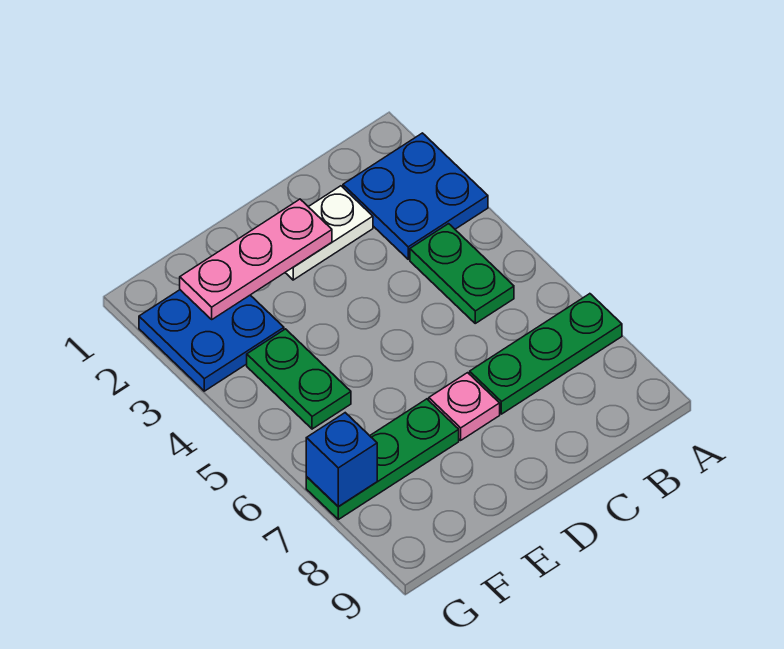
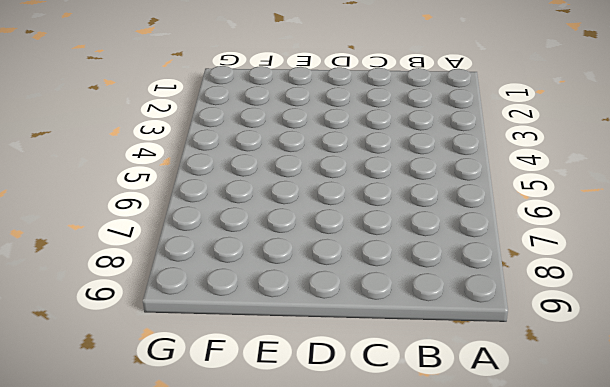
none -> blue plate A2:B3 level 1
none -> green plate A7:C7 level 1

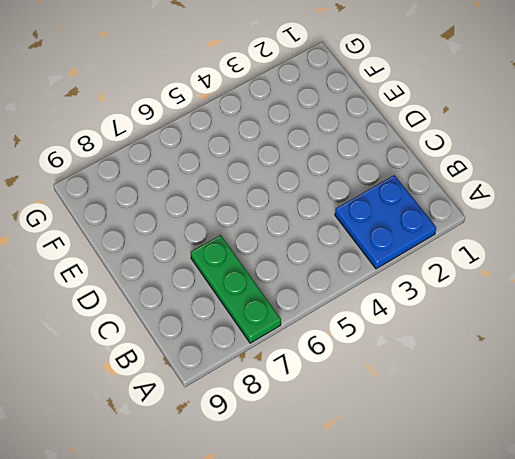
none -> green plate B4:B5 level 1
none -> white plate C2:D2 level 1

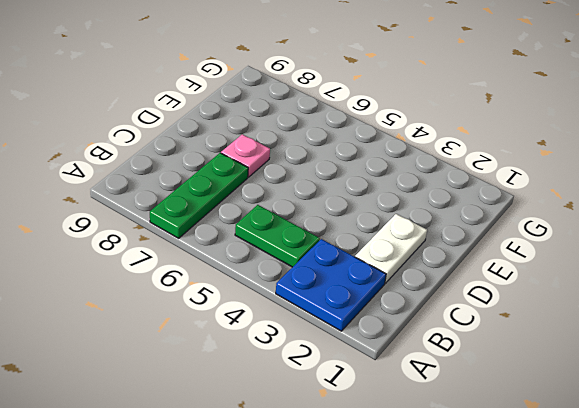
none -> green plate E7:G7 level 1
none -> blue plate F2:G3 level 1

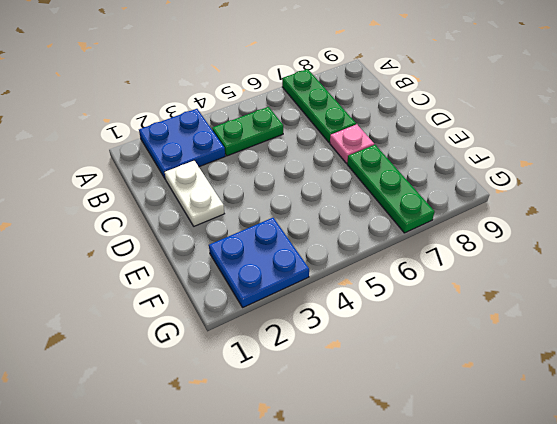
none -> green plate F4:F5 level 1
none -> pink plate D2:F2 level 2

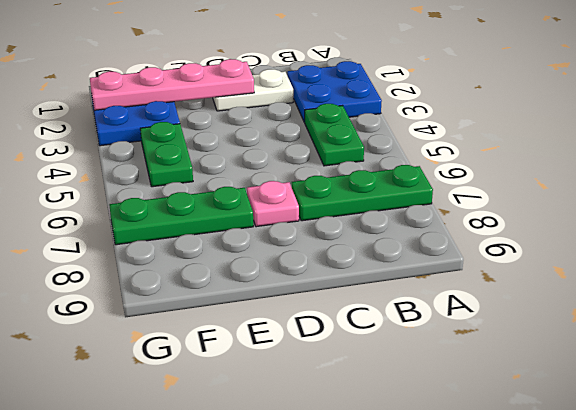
pink plate D2:G2 level 2 -> pink plate D2:F2 level 2
none -> blue brick G7 level 2

